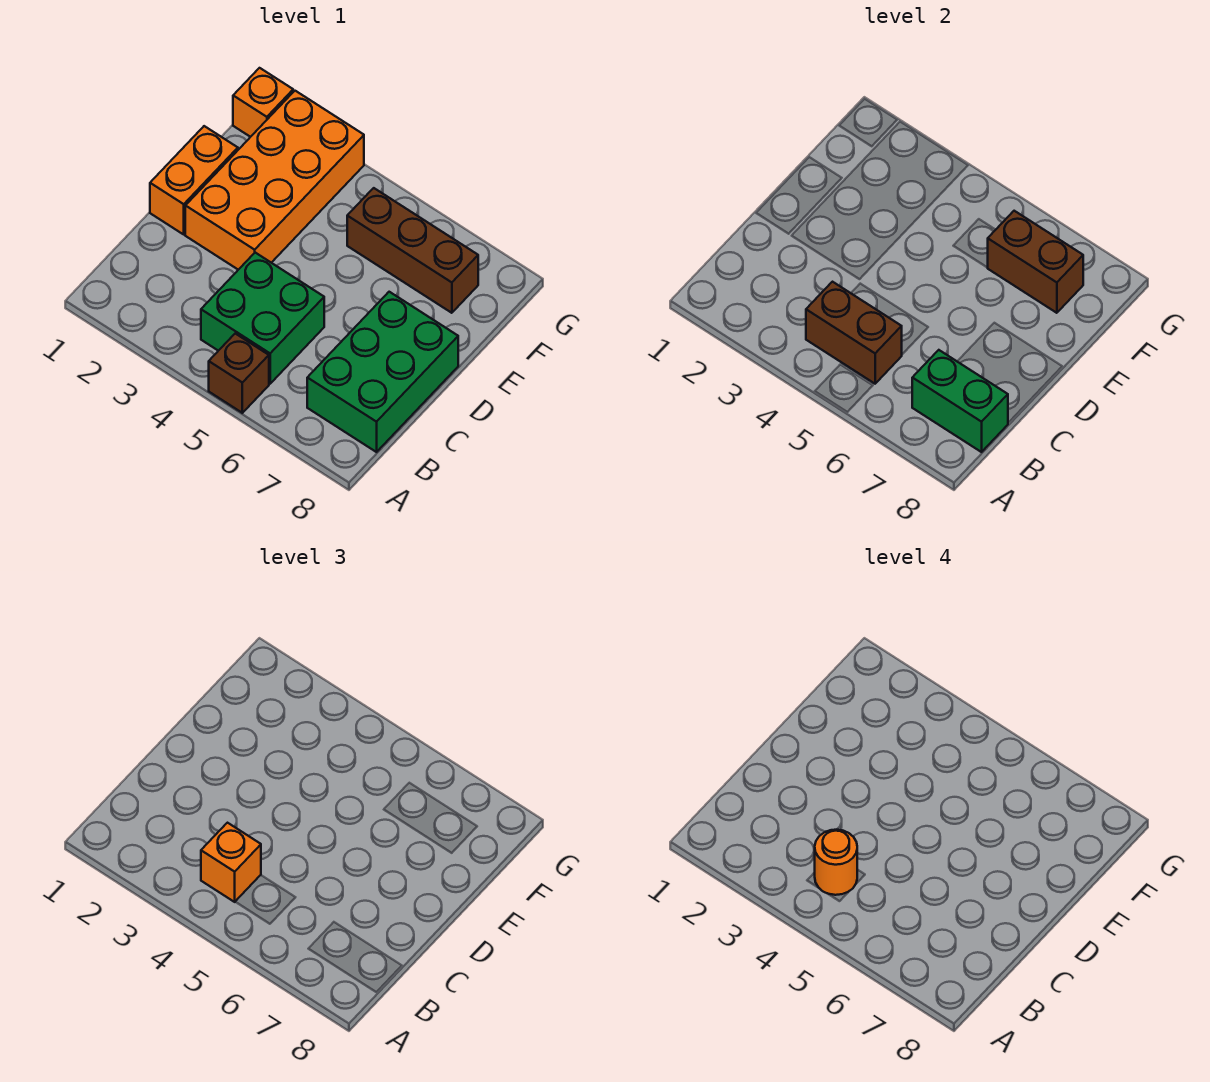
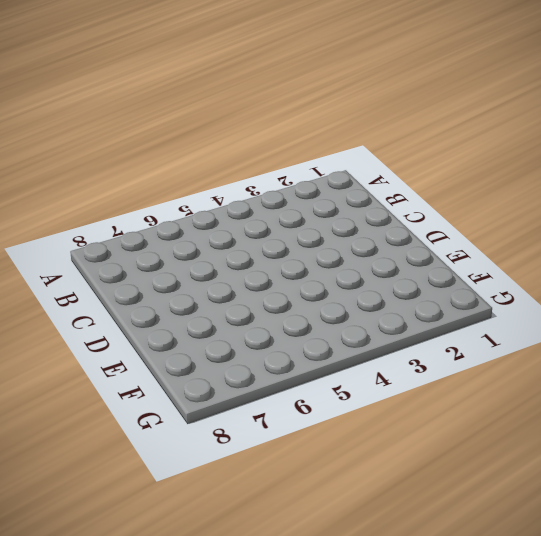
none -> brown brick A5 level 1
none -> green brick B4:C5 level 1
none -> green brick B7:D8 level 1

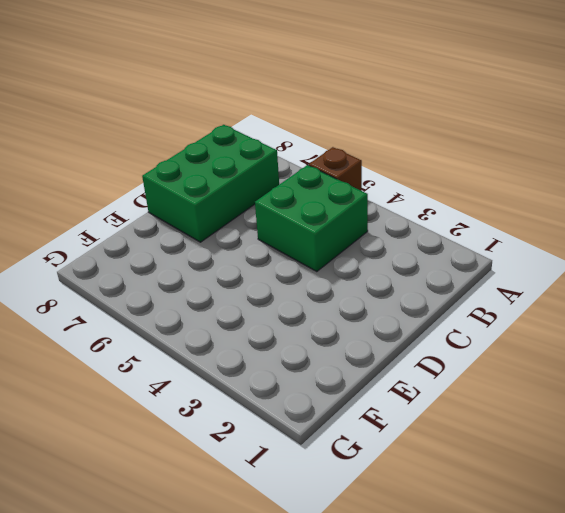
none -> orange brick D1:E1 level 1
none -> orange brick D2:G3 level 1
none -> brown brick F5:F7 level 1

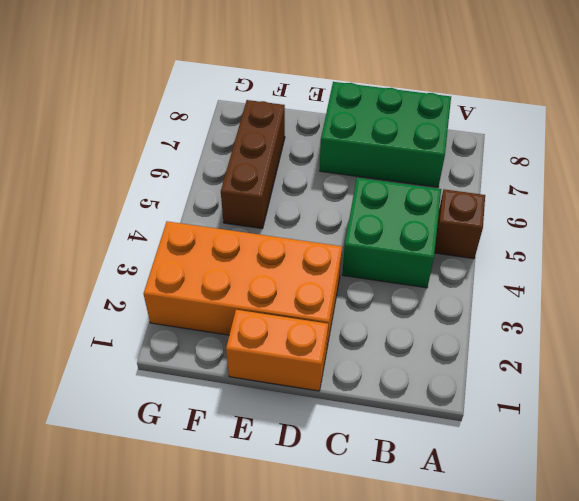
none -> orange brick G1 level 1
none -> brown brick B4:B5 level 2
none -> green brick B7:B8 level 2

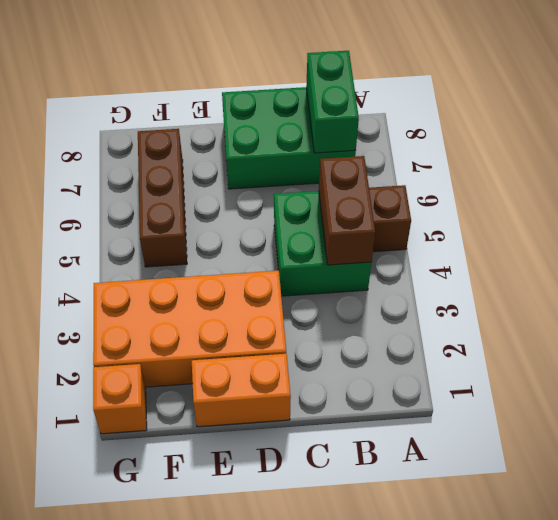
none -> brown brick F6:F7 level 2
none -> orange brick B4 level 3
none -> orange round brick B4 level 4

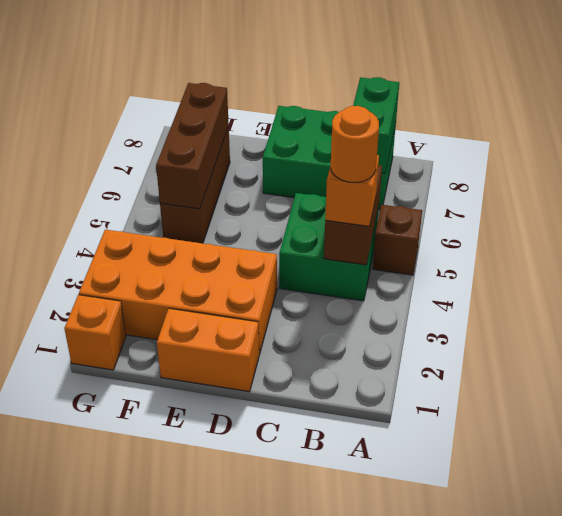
brown brick F5:F7 level 2 -> brown brick F6:F7 level 2

